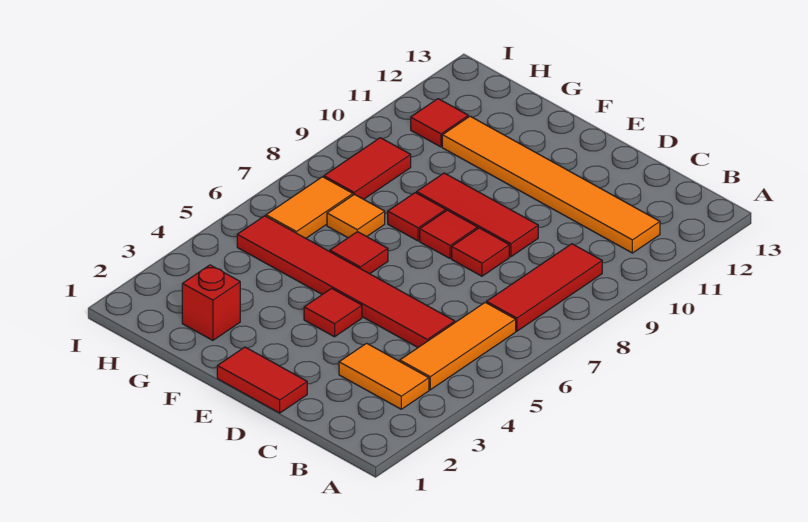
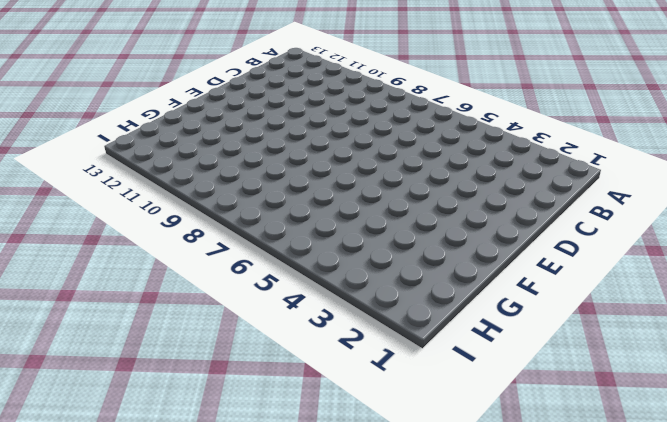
none -> orange tile B3:C3 level 1
none -> orange tile B4:B6 level 1
none -> red tile B7:B9 level 1

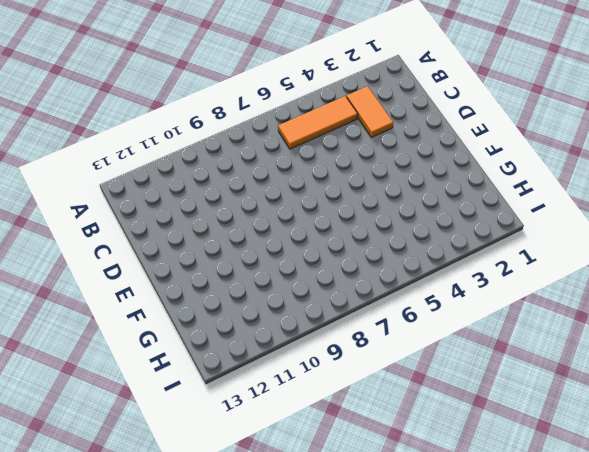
none -> red tile B7:B9 level 1
none -> orange tile B11:G11 level 1
none -> red tile C5:H5 level 1

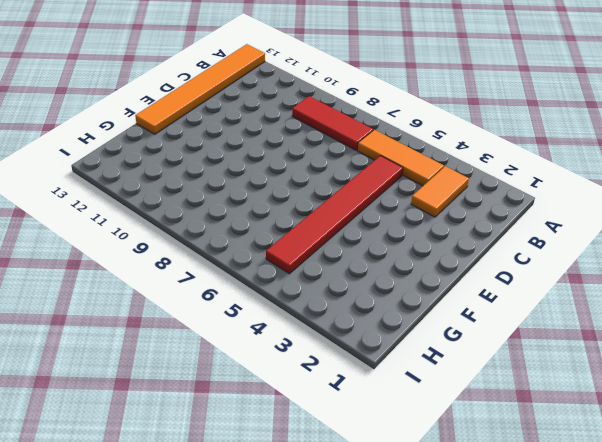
orange tile A13:F13 level 1 -> orange tile B11:G11 level 1
none -> red tile D1:E1 level 1
none -> red tile D8 level 1
none -> red tile D9:F9 level 1

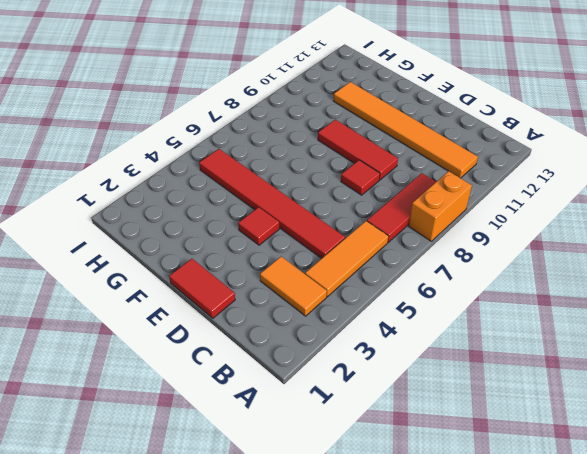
orange brick A8:A9 level 1 -> none
none -> red tile E8 level 1
none -> red tile F6 level 1
none -> red tile F8 level 1

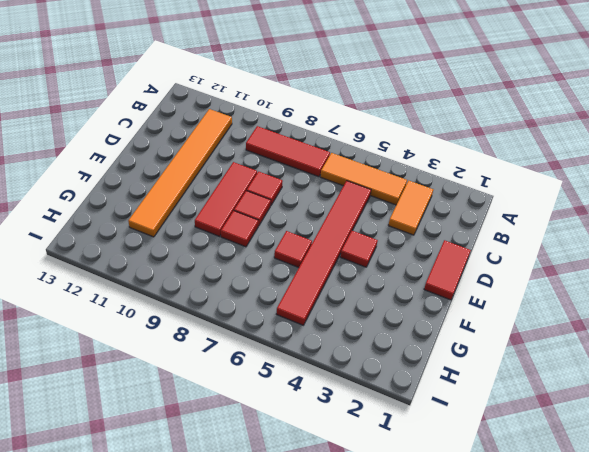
none -> red brick G2 level 1
none -> orange tile G7 level 1
none -> orange tile H6:H7 level 1

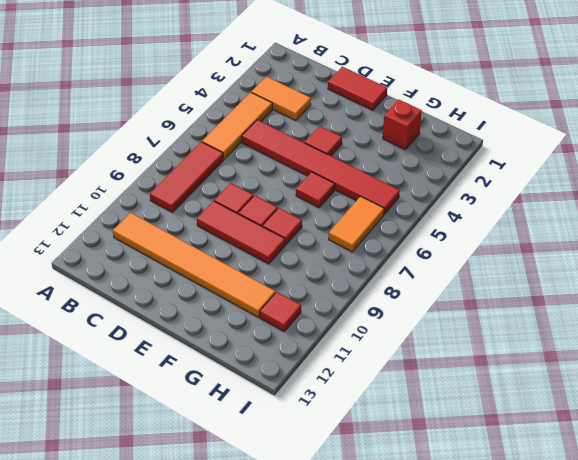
none -> orange tile G7 level 1
none -> red tile H8:H9 level 1

